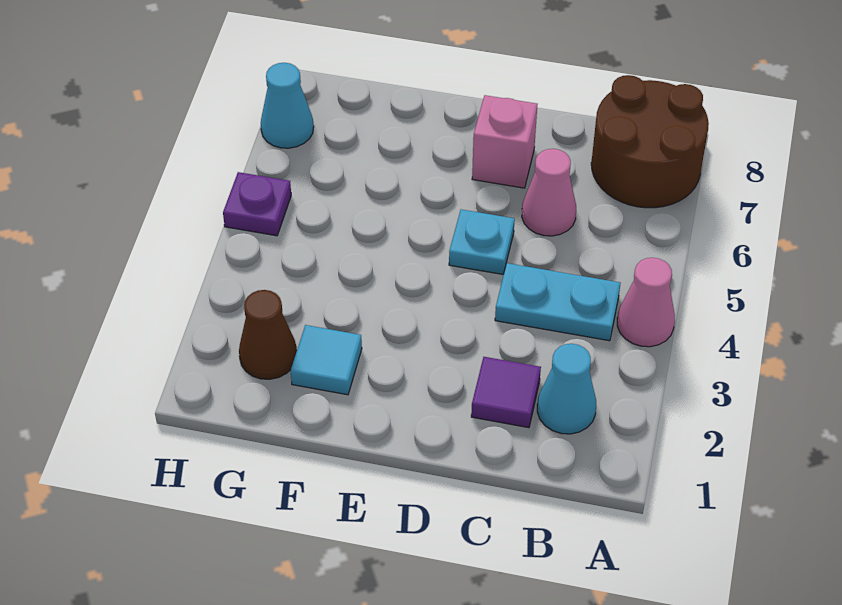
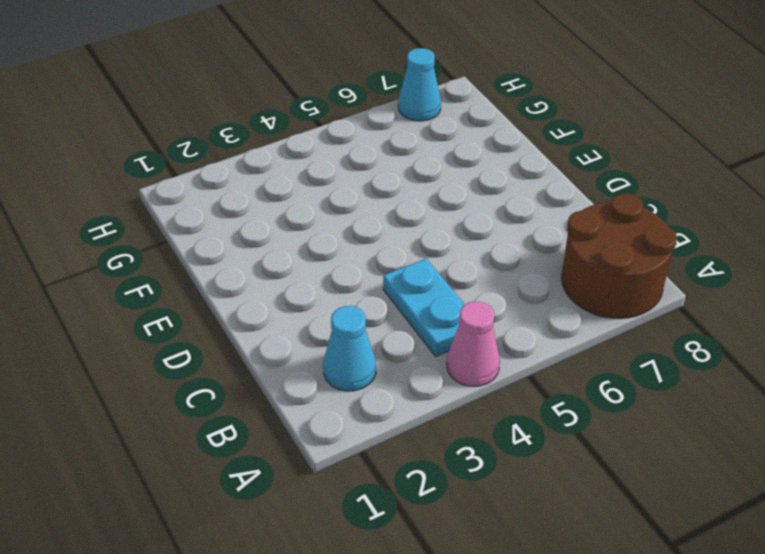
none -> purple tile C2 level 1
none -> pink cone C6 level 1
none -> cyan plate D5 level 1

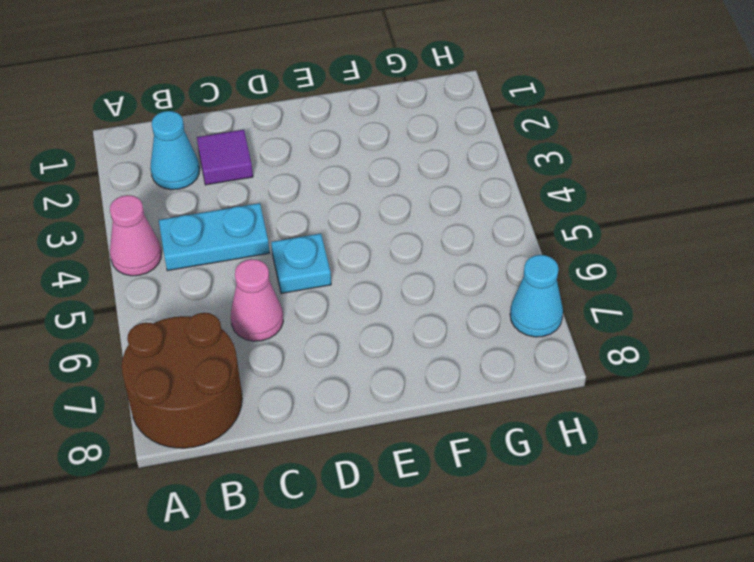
none -> pink brick D7 level 1
none -> cyan tile F2 level 1
none -> brown cone G2 level 1

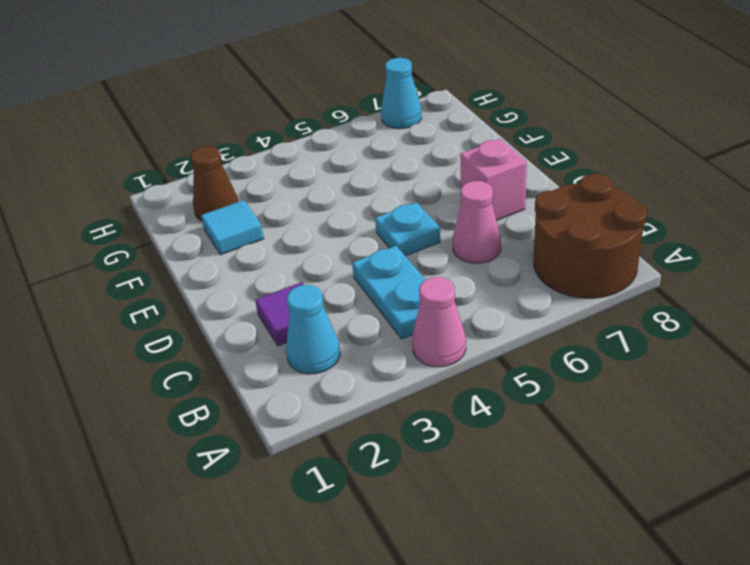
none -> purple plate H5 level 1

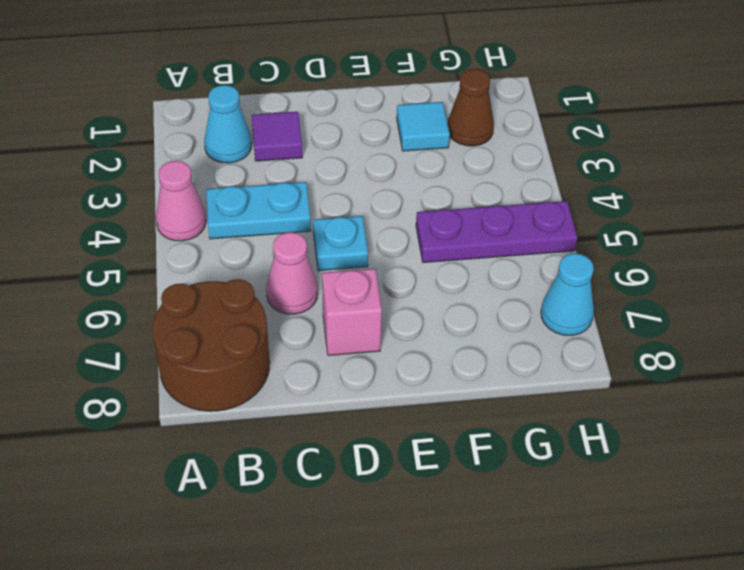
purple plate F5:H5 level 1 -> purple plate H5 level 1

